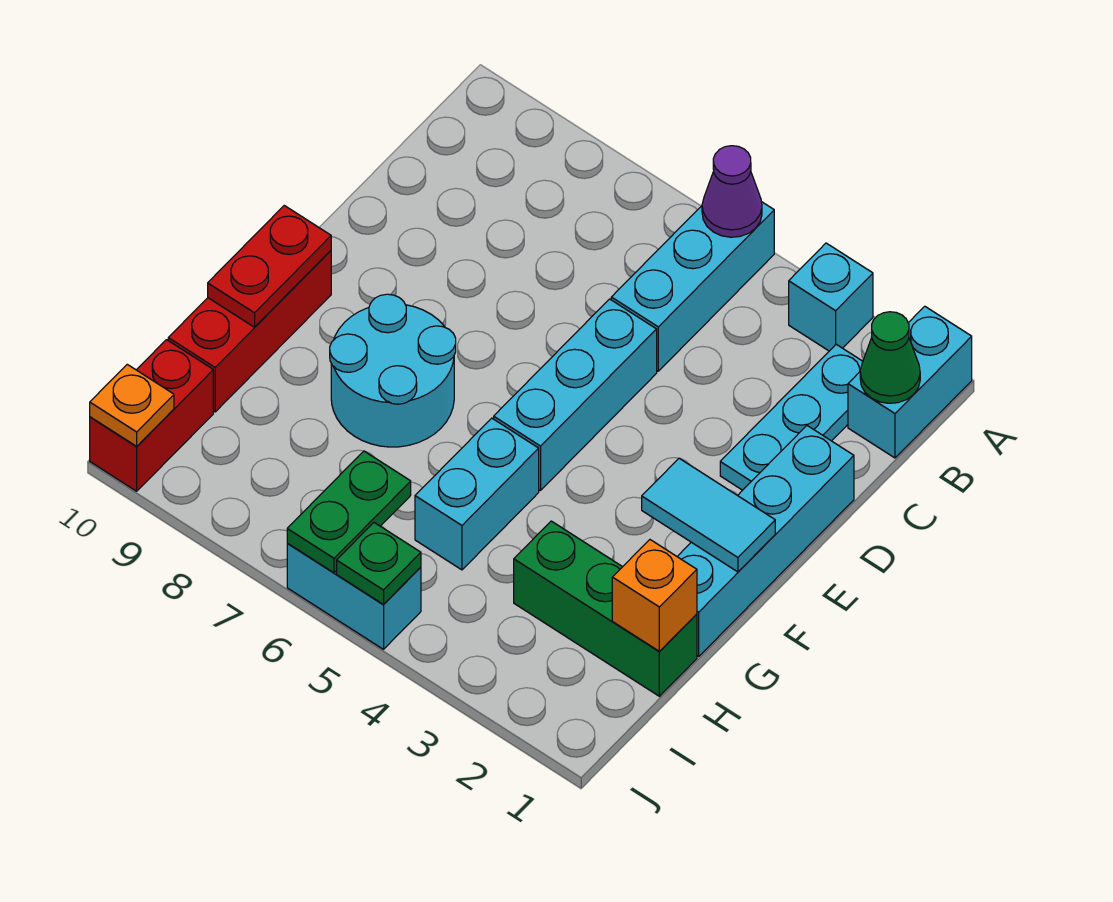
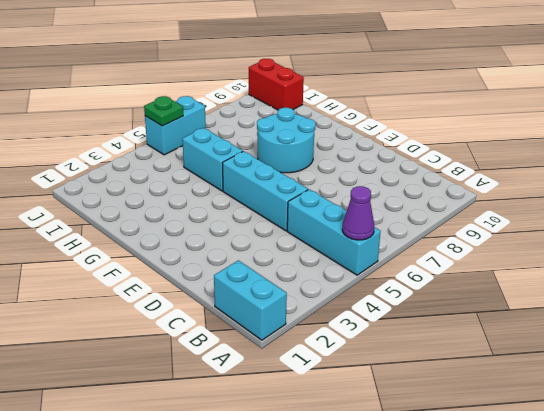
none -> cyan brick A3 level 1
none -> cyan plate B2:D2 level 1
none -> cyan brick D1:G1 level 1

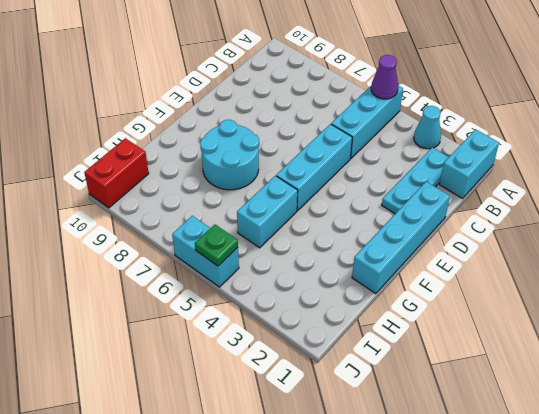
cyan cone A3 level 1 -> cyan brick A3 level 1
none -> red brick F10:H10 level 1
none -> green brick H1:H3 level 1
none -> green cone B1 level 2

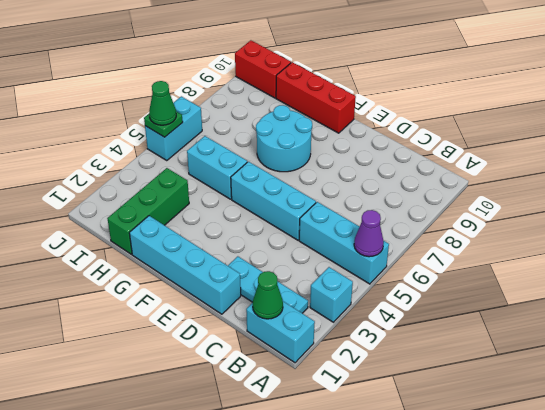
green cone J5 level 3 -> none
none -> cyan tile F1:F2 level 2
none -> red plate F10:G10 level 2
none -> orange brick H1 level 2

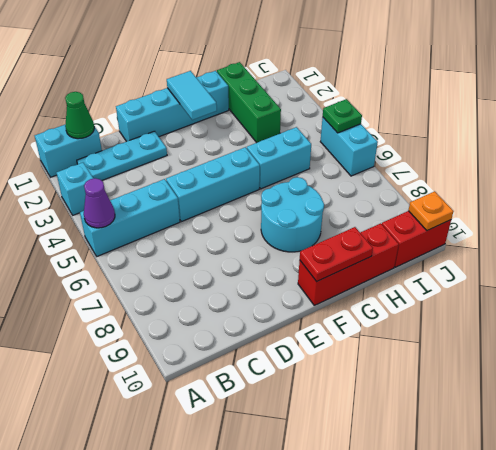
none -> orange brick H1 level 2
none -> green plate I6:J6 level 2

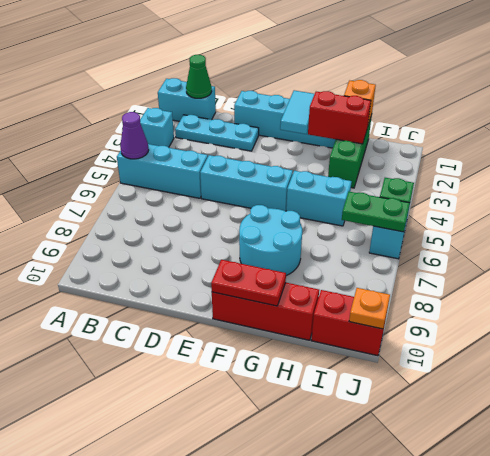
red brick G2:H2 level 2 -> none

